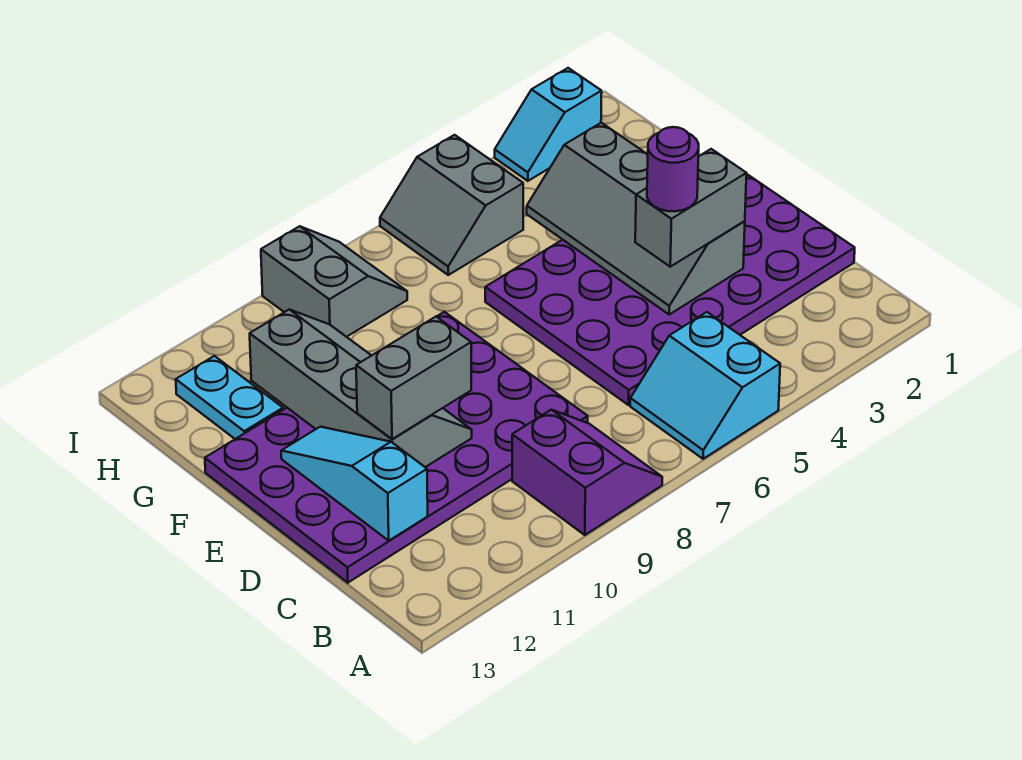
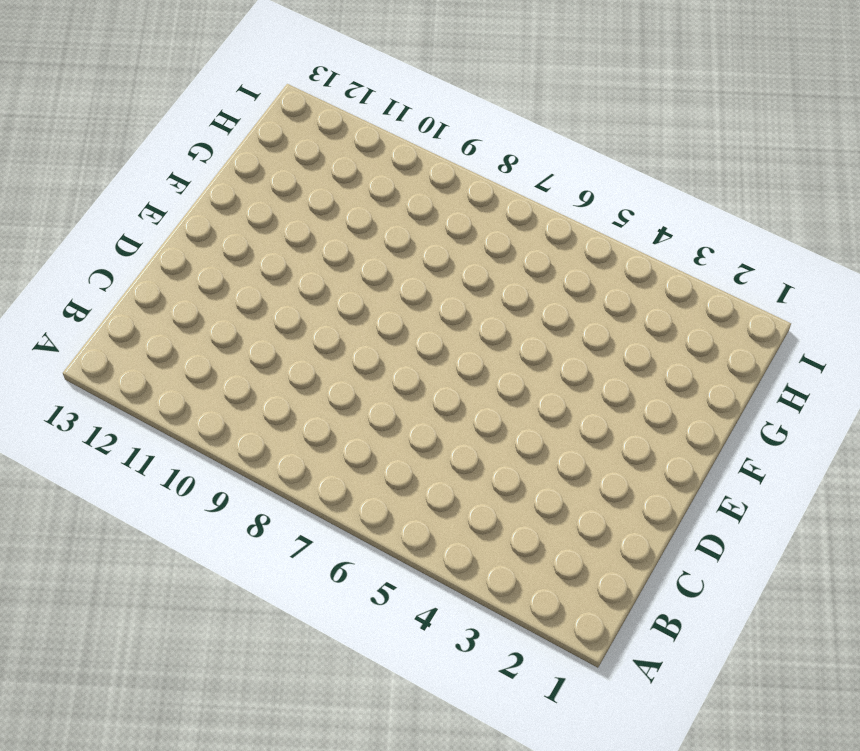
none -> cyan slope A5:B6 level 1 top 5
none -> purple slope A8:B9 level 1 top 9
none -> purple plate C1:F6 level 1

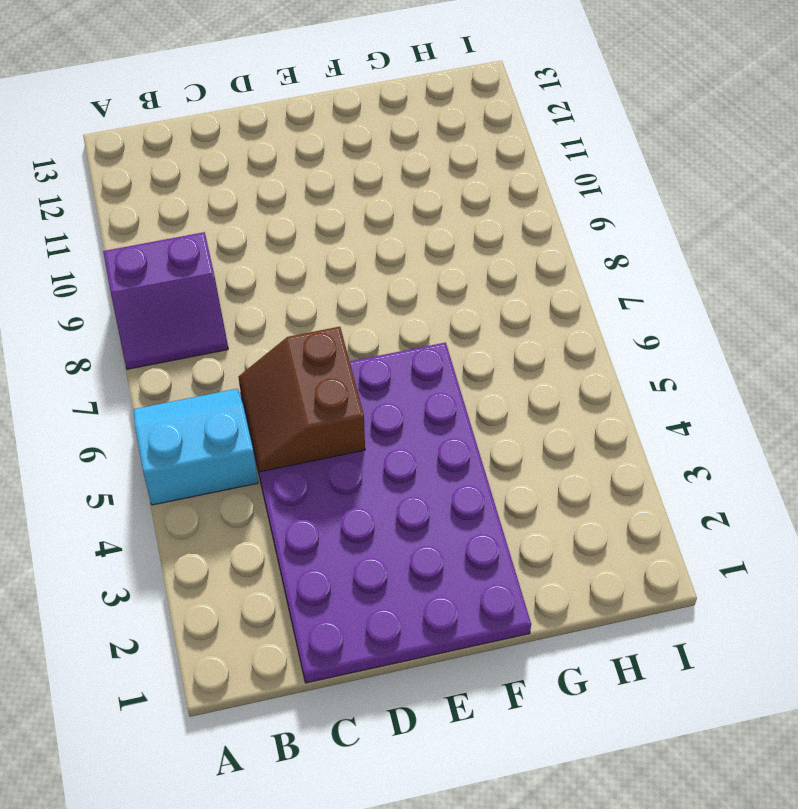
brown slope C5:D6 level 2 top D -> none
none -> purple plate C8:F13 level 1
none -> cyan plate G12:H12 level 1
none -> grey slope H5:I6 level 1 top 5

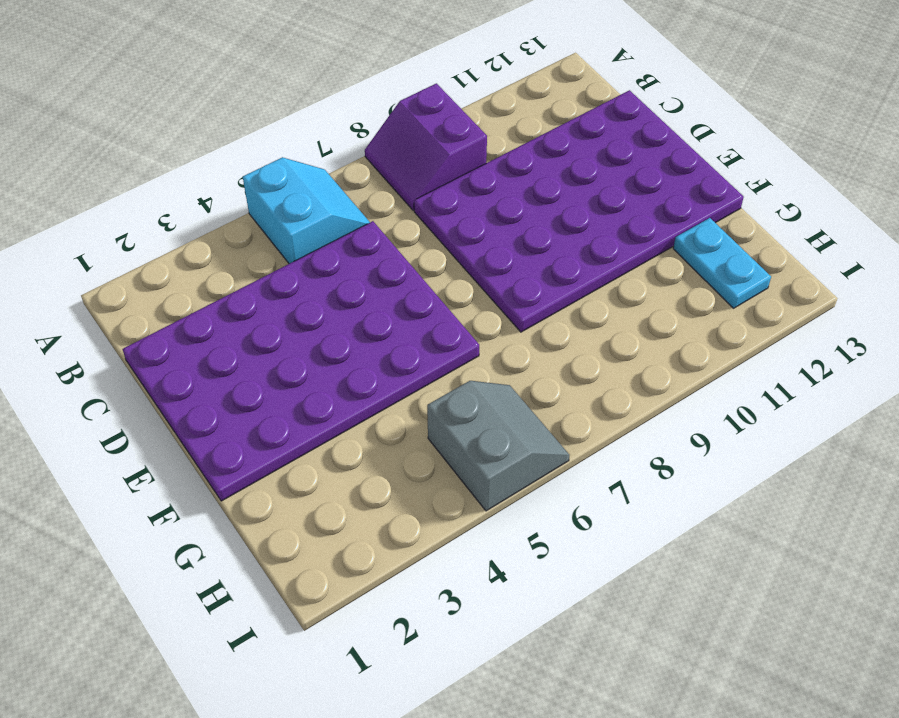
none -> grey slope H8:I9 level 1 top 9
none -> cyan slope I2:I3 level 1 top 2
none -> cyan slope C12:E12 level 2 top C

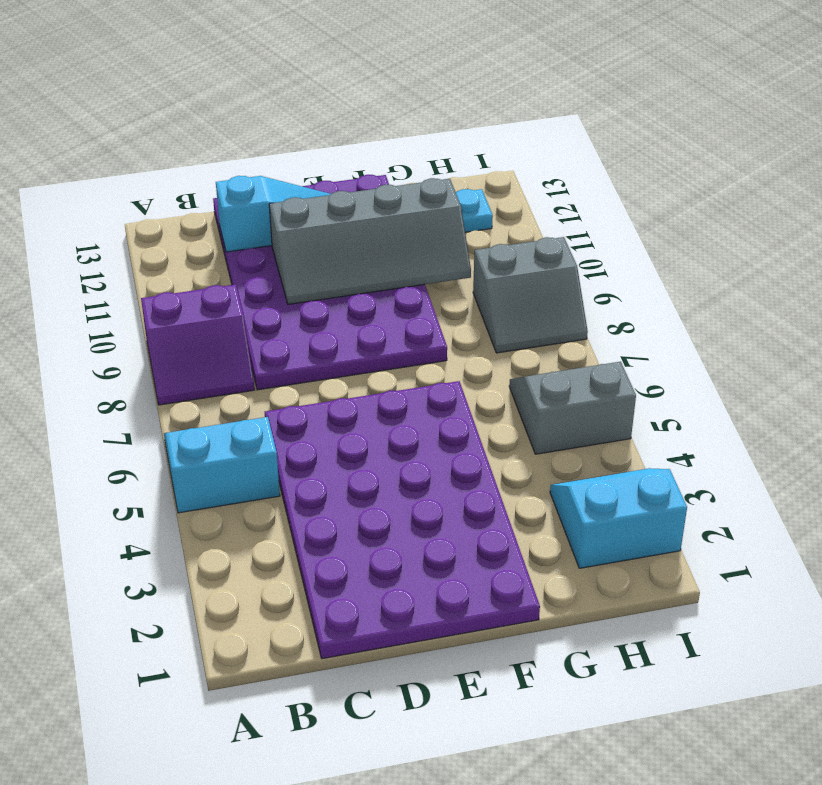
cyan slope H2:I3 level 1 top 2 -> cyan slope I2:I3 level 1 top 2
none -> grey slope D3:G4 level 2 top 3
none -> grey brick D3:D4 level 3
none -> grey brick D10:D11 level 3

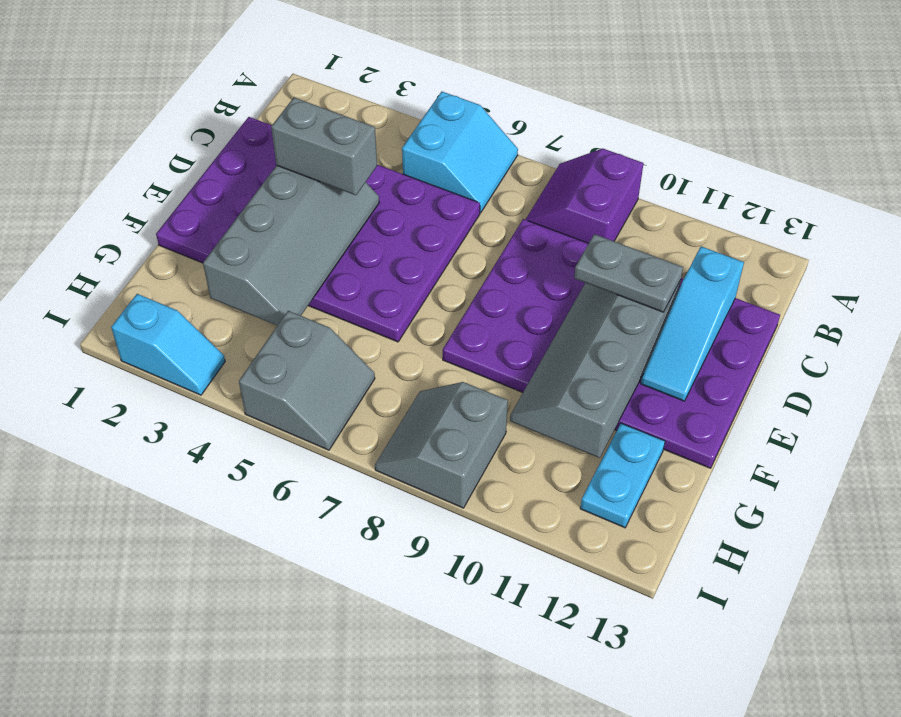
grey plate D10:D11 level 3 -> grey brick D10:D11 level 3
none -> purple round brick D4 level 4

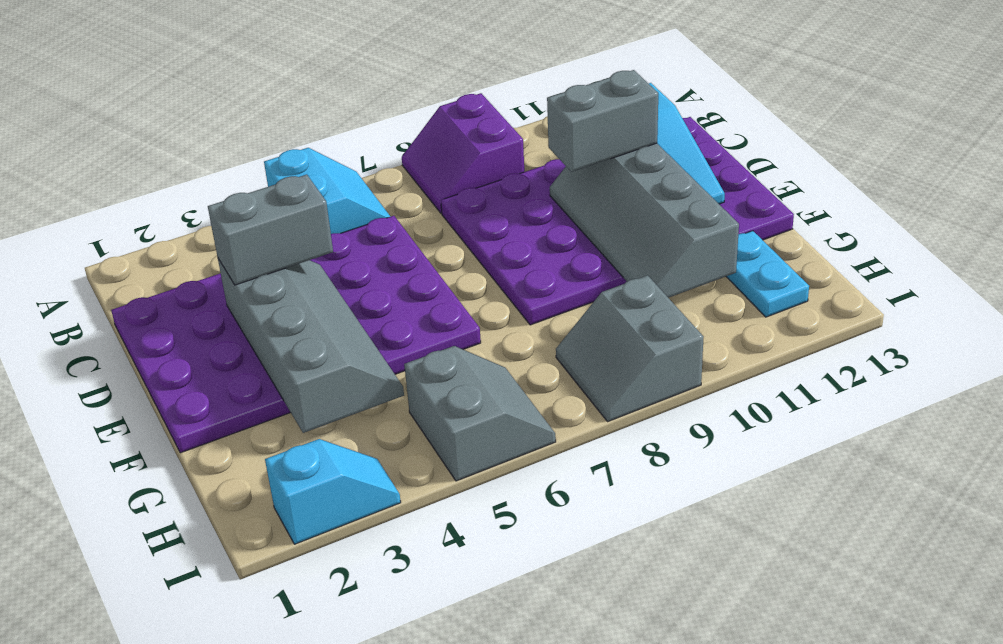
none -> purple round brick D4 level 4

